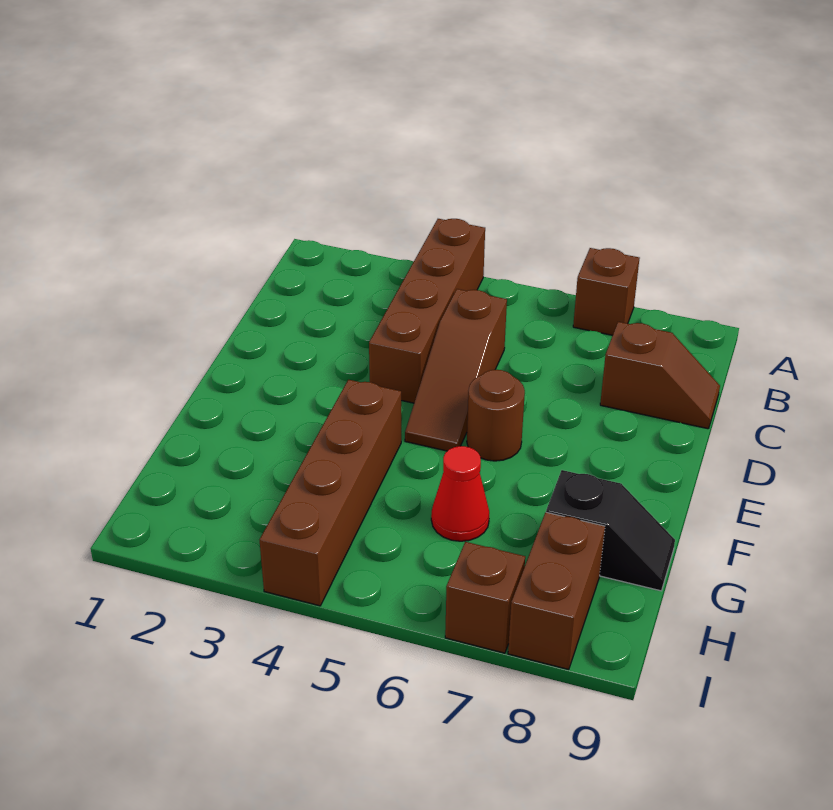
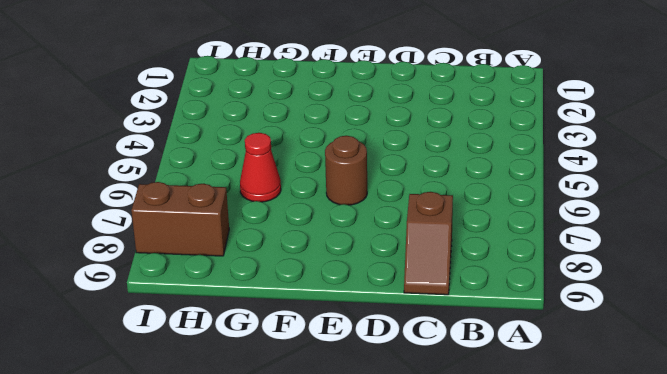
none -> brown brick A4:D4 level 1
none -> brown brick A7 level 1

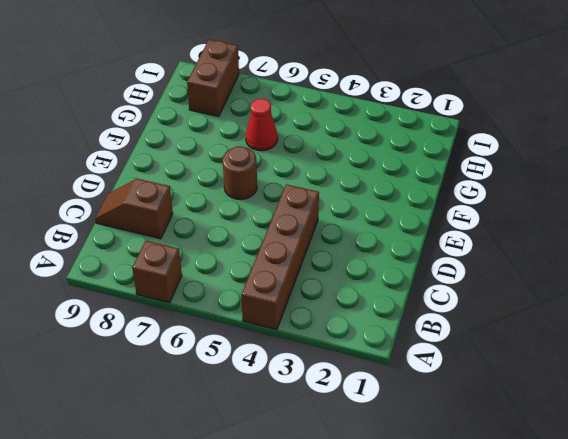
none -> brown slope C5:E5 level 1 top C
none -> brown brick F4:I4 level 1

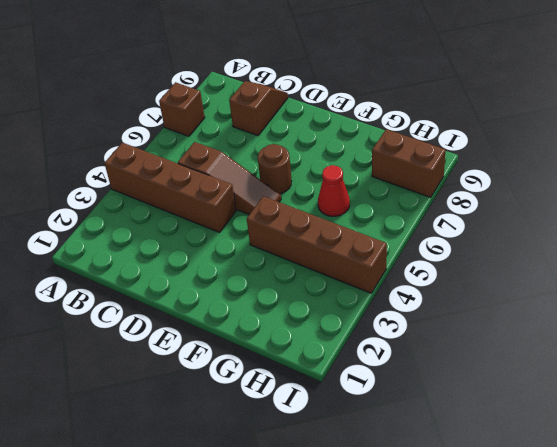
none -> black slope G8:G9 level 1 top 8
none -> brown brick I7 level 1

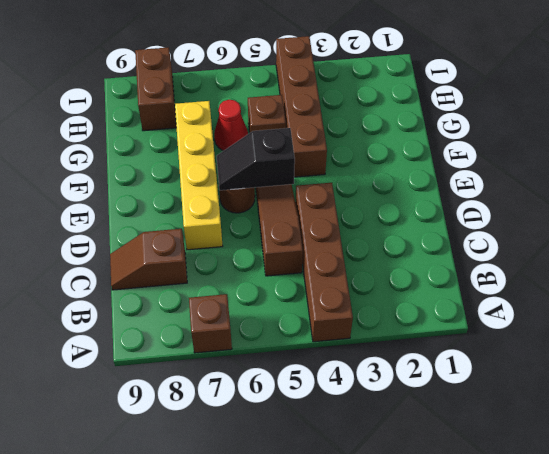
yellow brick D7:G7 level 1 -> none
black slope E5:E6 level 2 top 5 -> black slope G8:G9 level 1 top 8
brown brick G5 level 1 -> brown brick I7 level 1

